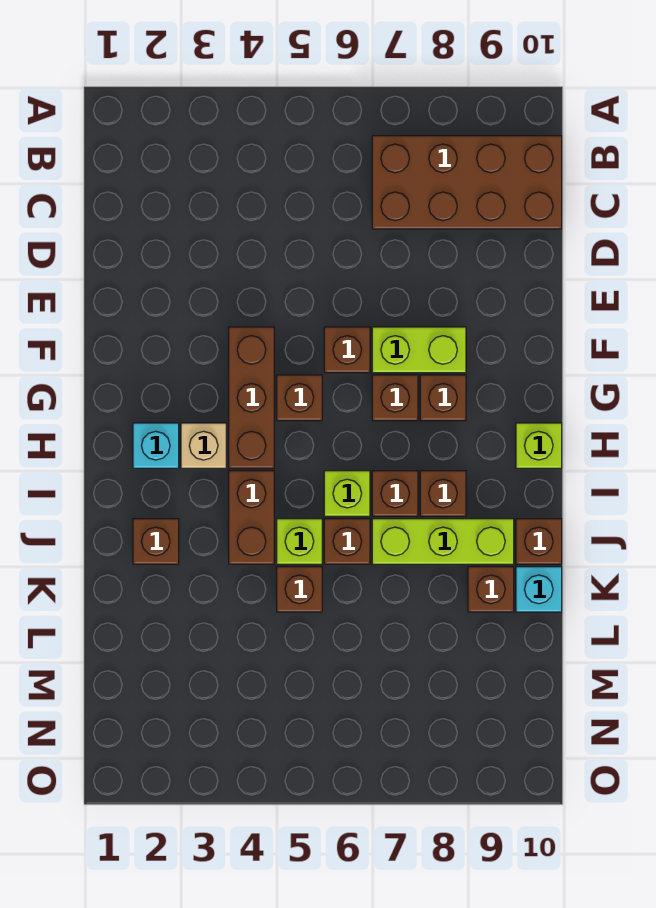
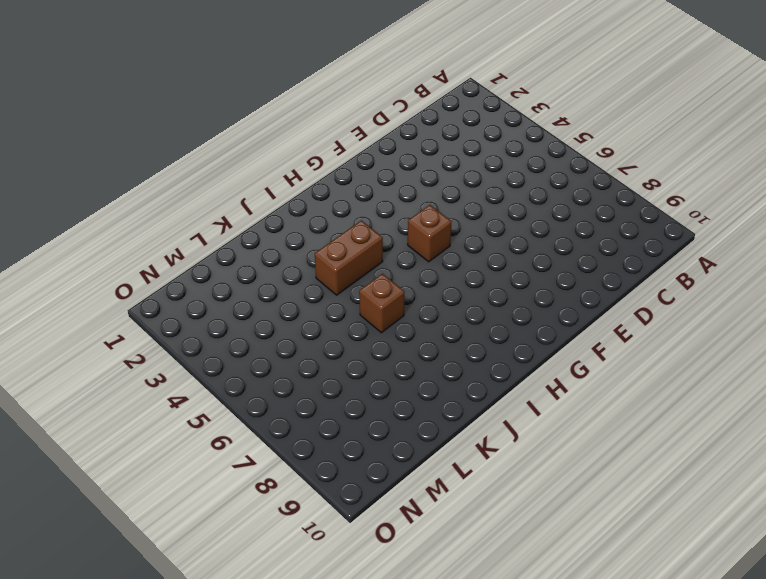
none -> brown brick B7:C10 level 1
none -> brown brick F4:H4 level 1
none -> brown brick F6 level 1

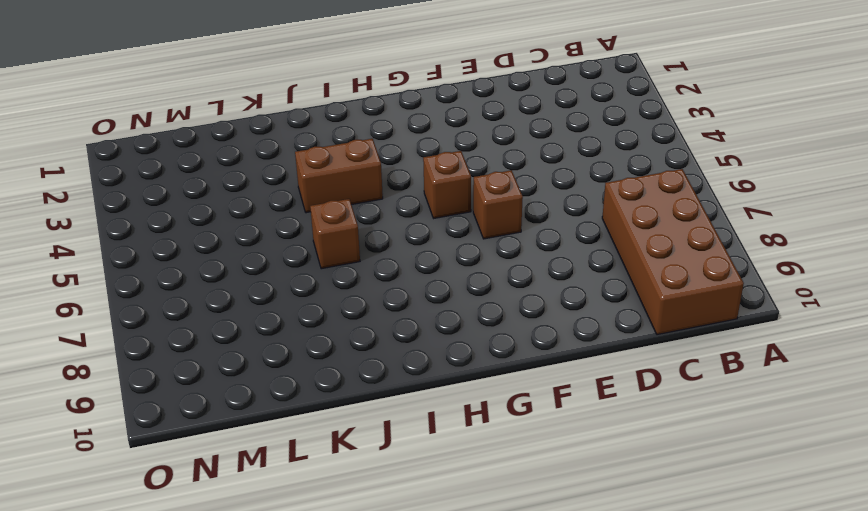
none -> brown brick F4:H4 level 1
none -> lime brick F7:F8 level 1
none -> brown brick G7 level 1

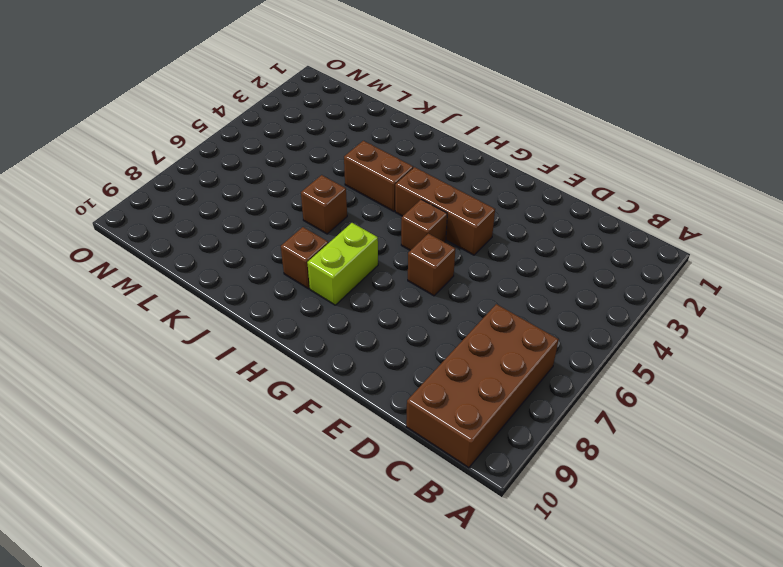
lime brick H7:H8 level 1 -> lime brick F7:F8 level 1
none -> brown brick G7 level 1
none -> brown brick G8 level 1
none -> cyan brick H2 level 1

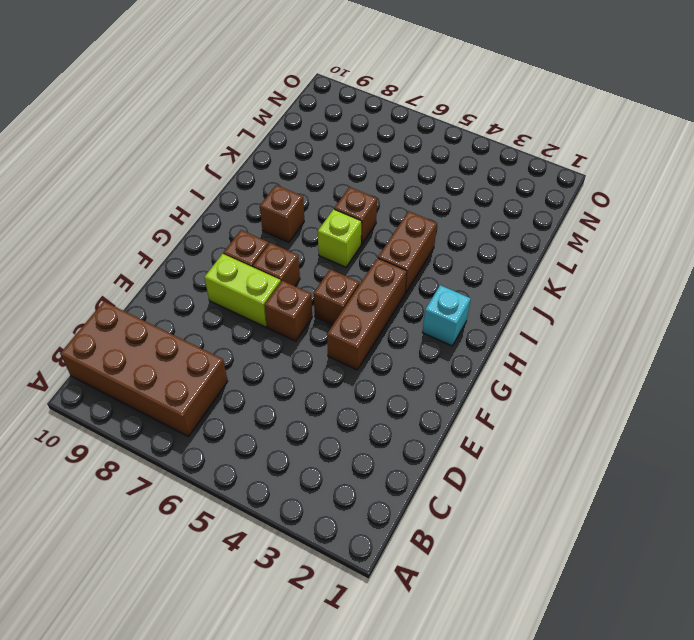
none -> tan brick H3 level 1
none -> lime brick H10 level 1
none -> brown brick I7 level 1

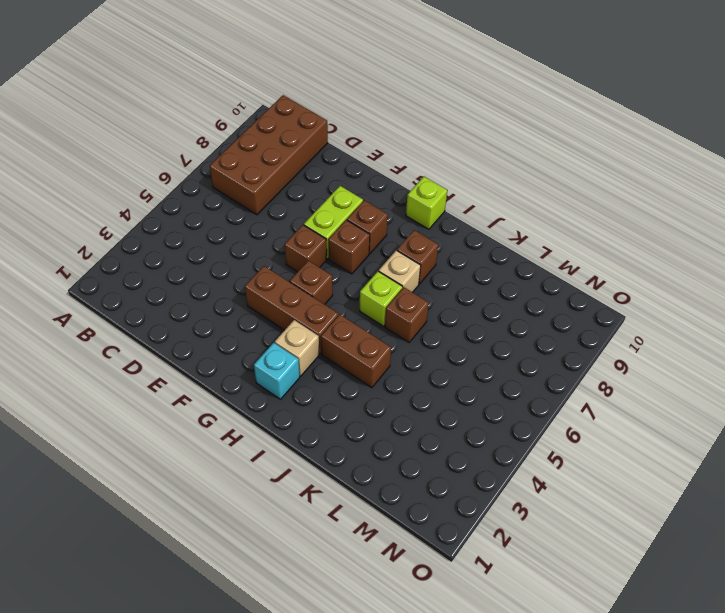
tan brick I7 level 1 -> brown brick I7 level 1
none -> brown brick J2 level 1
none -> lime brick J5 level 1
none -> lime brick J7:J9 level 1

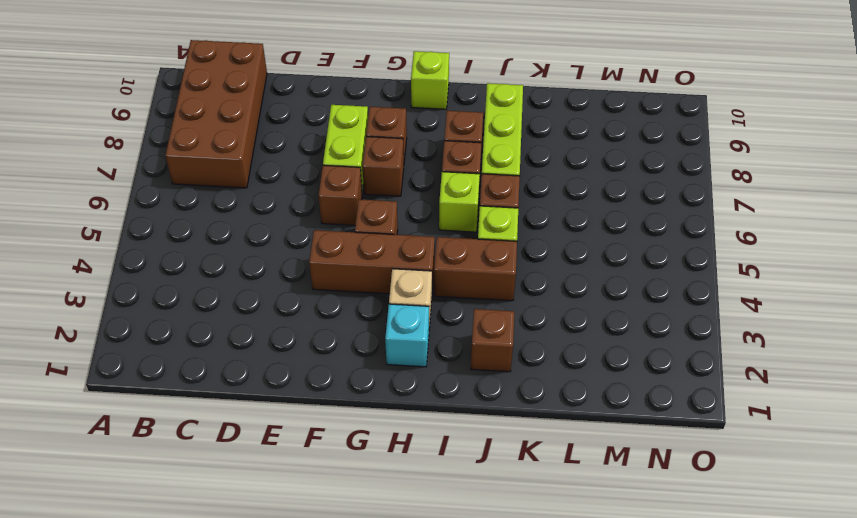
none -> brown brick J10 level 1
none -> brown brick K5 level 1
none -> brown brick K9 level 1

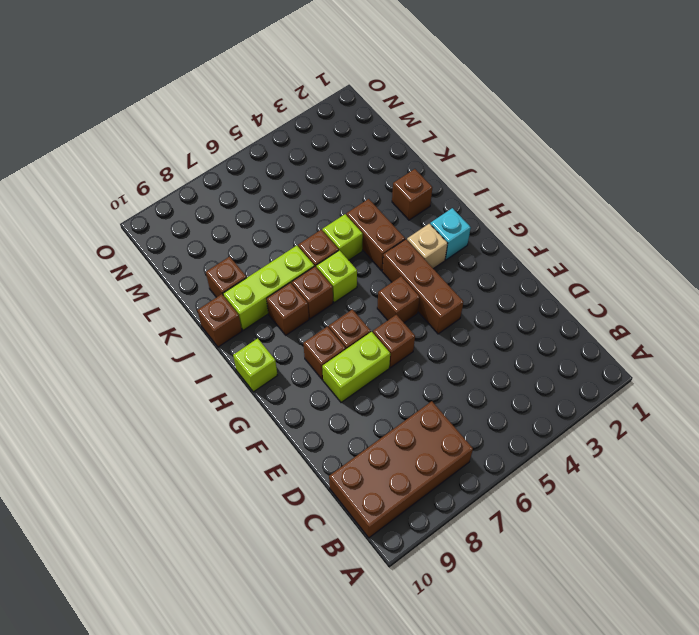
none -> brown brick K5 level 1
none -> cyan brick K10 level 1

